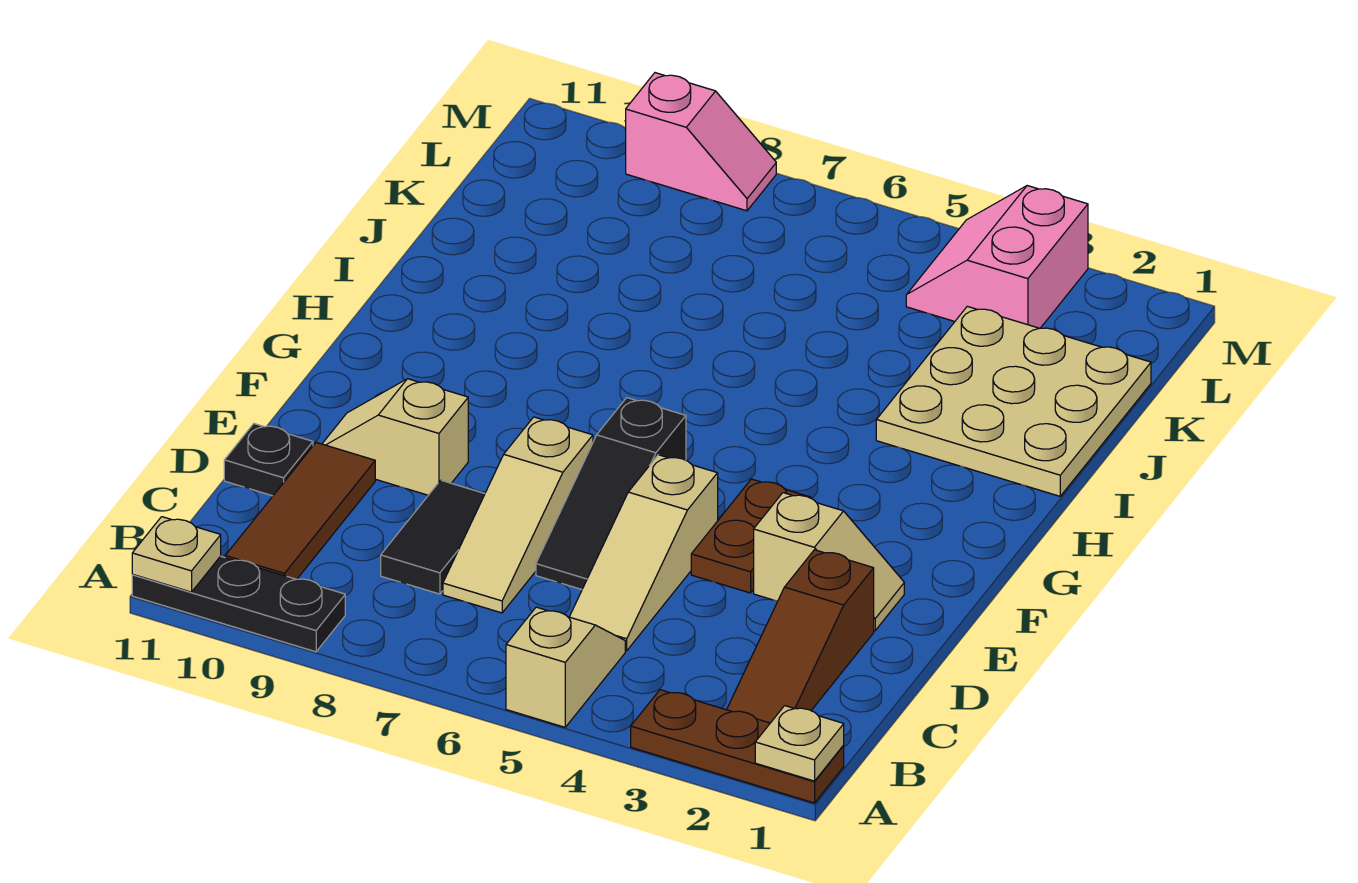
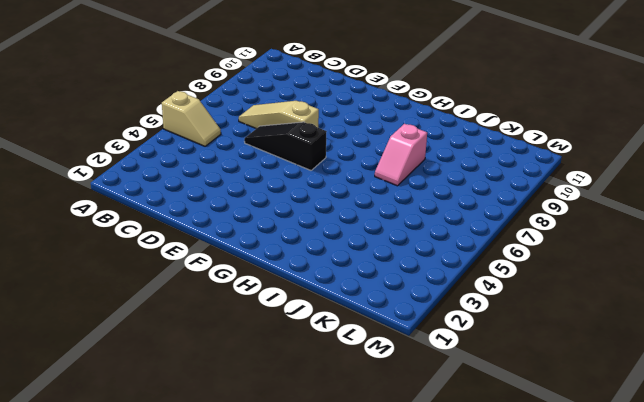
pink slope I7:I8 level 1 top 8 -> pink slope M8:M9 level 1 top 9
none -> brown plate A1:A3 level 1
none -> black plate A9:A11 level 1
none -> brown slope B2:D2 level 1 top D

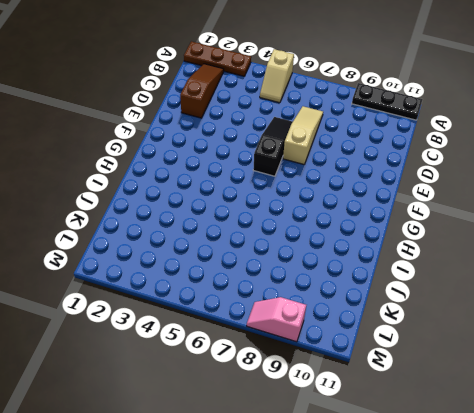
none -> brown tile B10:D10 level 1
none -> tan slope C5:E5 level 1 top E
none -> black tile C8:D8 level 1

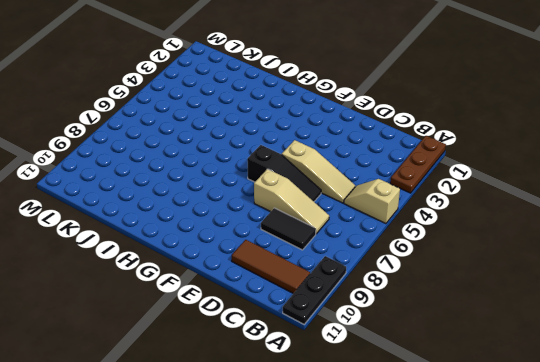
none -> brown slope B2:D2 level 1 top D
none -> black plate D11 level 1
none -> tan slope E2:E3 level 1 top 3

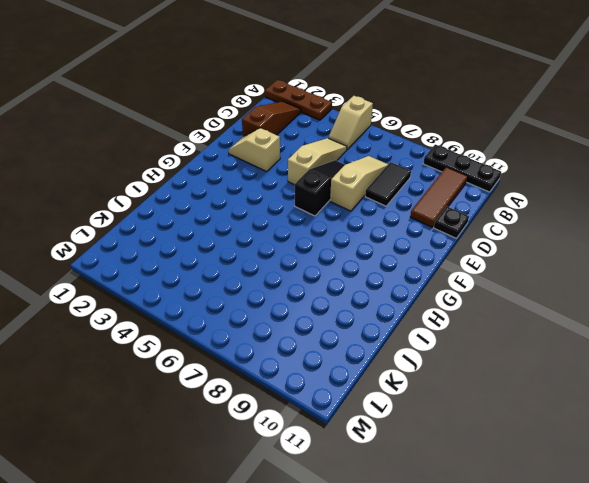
none -> brown plate E4:F4 level 1
none -> tan slope E9:E10 level 1 top 9
none -> tan plate I1:K3 level 1

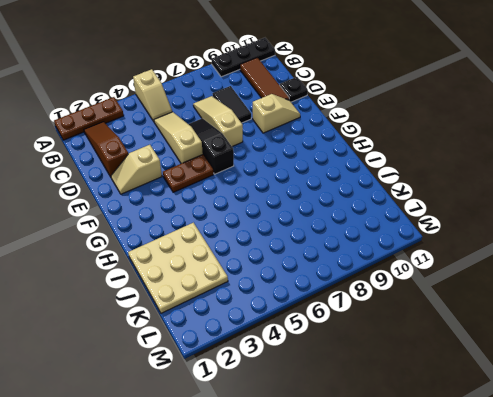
brown plate F4:F5 level 1 -> brown plate E4:F4 level 1
none -> pink slope L3:M4 level 1 top 3
none -> pink slope M8:M9 level 1 top 9
none -> tan plate A1 level 2

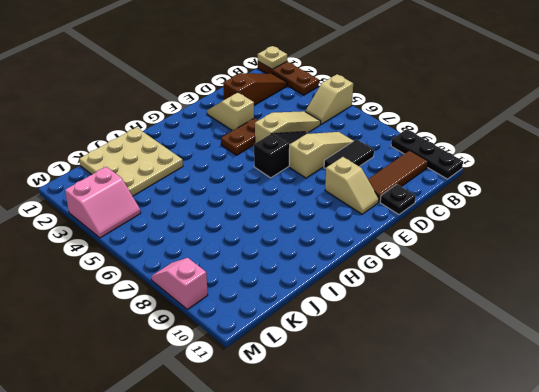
none -> tan plate A11 level 2

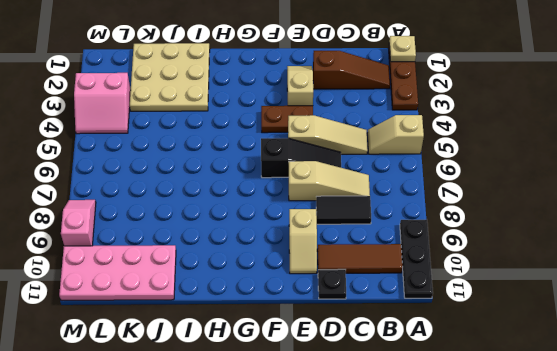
pink plate J10:M11 level 1 -> none
none -> tan plate A11 level 2

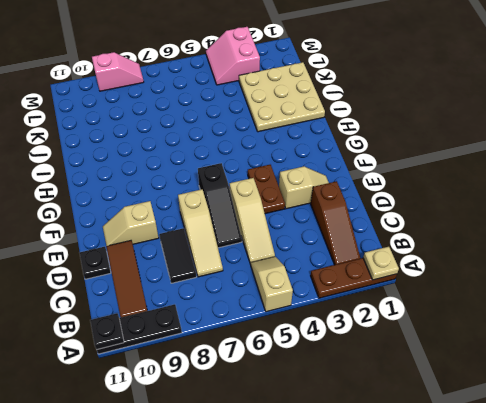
black plate A11 level 2 -> tan plate A11 level 2

